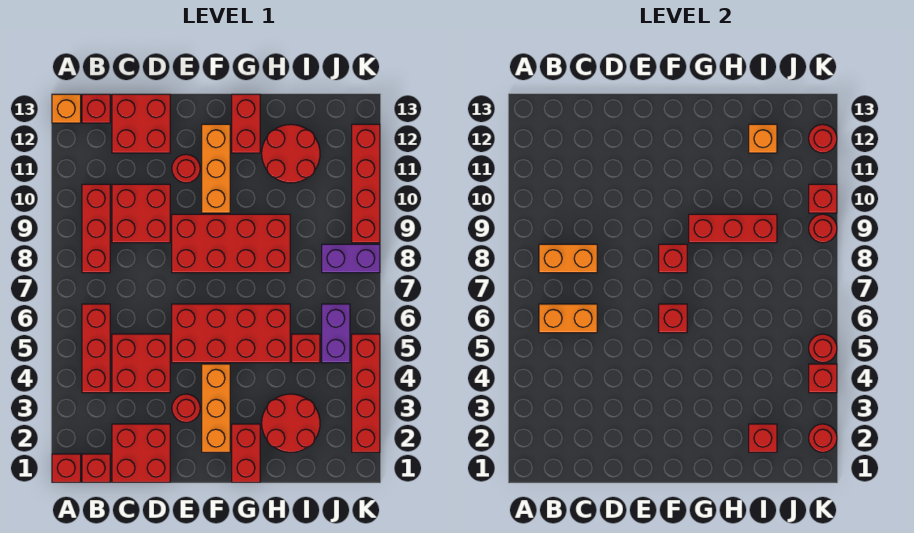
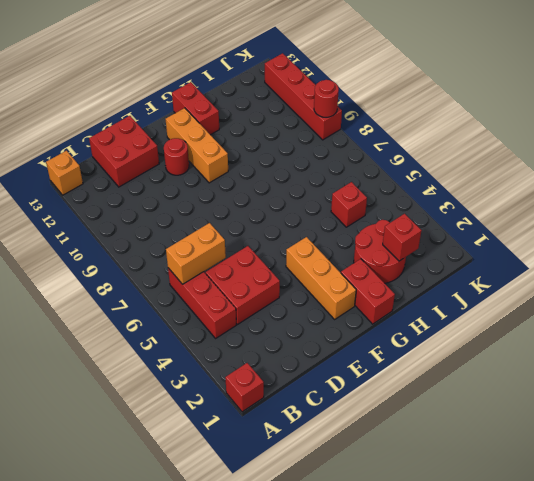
none -> red brick B1 level 1
none -> red brick B8:B10 level 1
none -> red brick B13 level 1
none -> red brick C1:D2 level 1

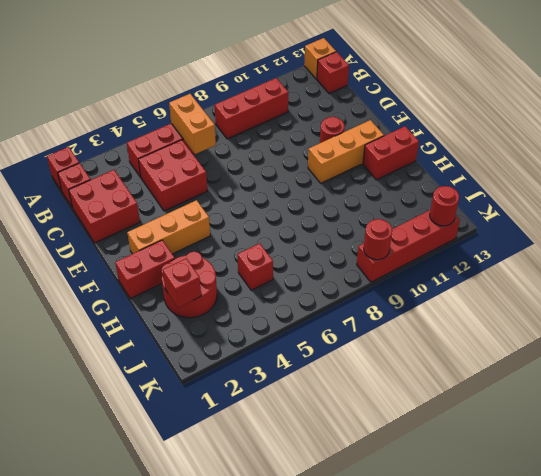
none -> red brick C9:D10 level 1
none -> red brick C12:D13 level 1
none -> red round brick E3 level 1
none -> red brick E5:H6 level 1

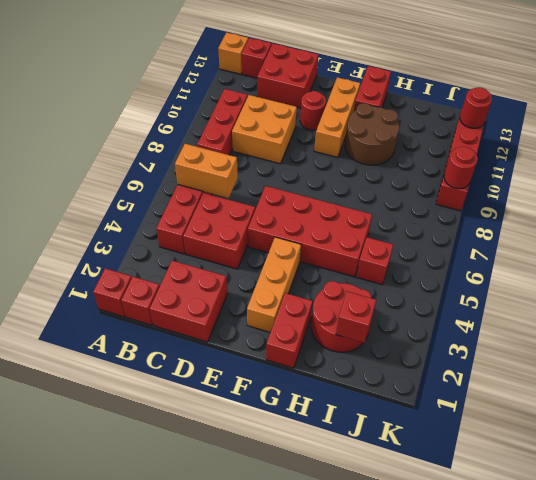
orange brick C9:D10 level 1 -> red brick C9:D10 level 1
brown round brick G10:H11 level 1 -> red round brick H11:I12 level 1
none -> red round brick E3 level 1
none -> red brick E8:H9 level 1
none -> purple brick J5:J6 level 1
none -> purple brick J8:K8 level 1

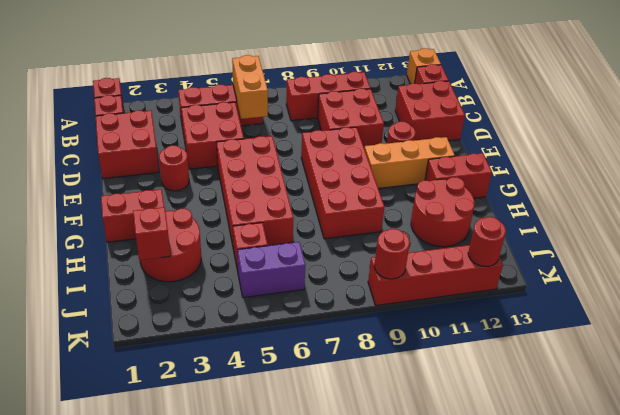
none -> orange brick F2:F4 level 1
none -> purple brick J8:K8 level 1
none -> red brick K2:K5 level 1
none -> orange brick B8:C8 level 2

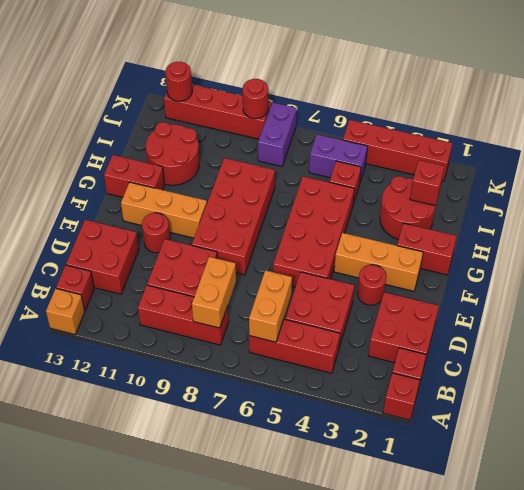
none -> red brick F6 level 2
none -> red brick F8 level 2
none -> red brick G9:I9 level 2
none -> orange brick I12 level 2

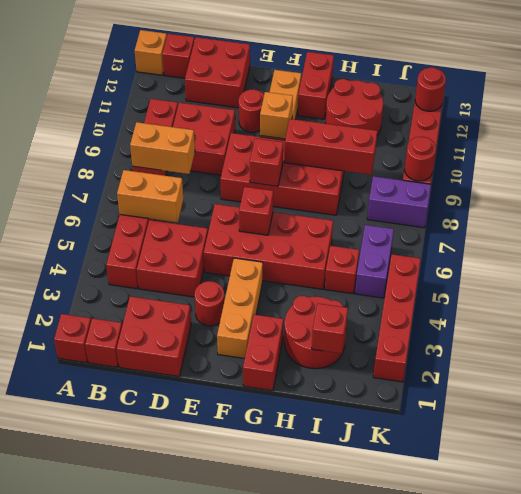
orange brick F10 level 2 -> orange brick I12 level 2
none -> red round brick K2 level 2
none -> red brick K4 level 2
none -> red round brick K5 level 2
none -> red brick K10 level 2

